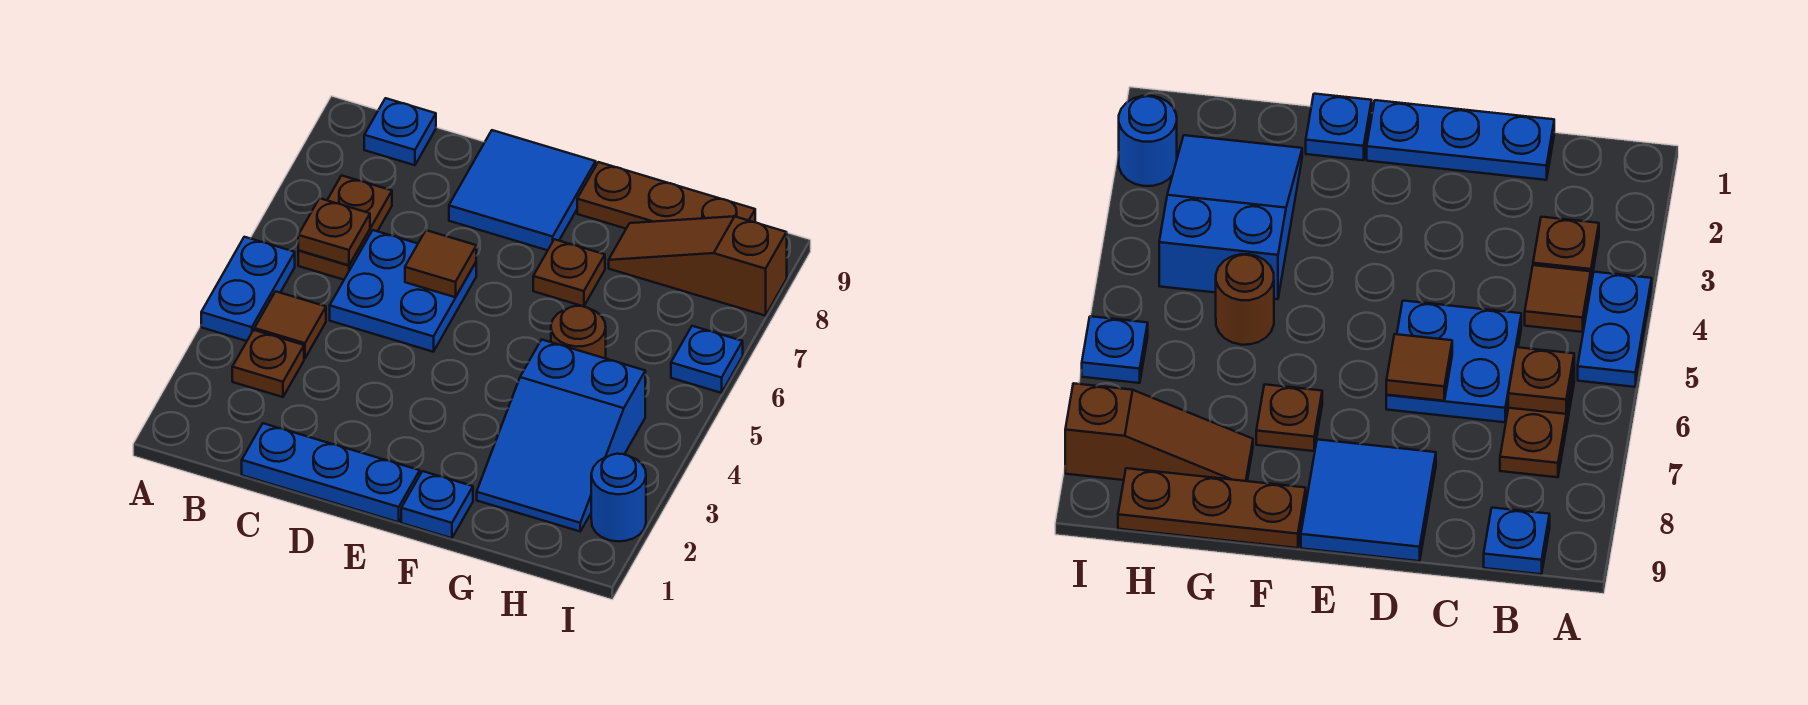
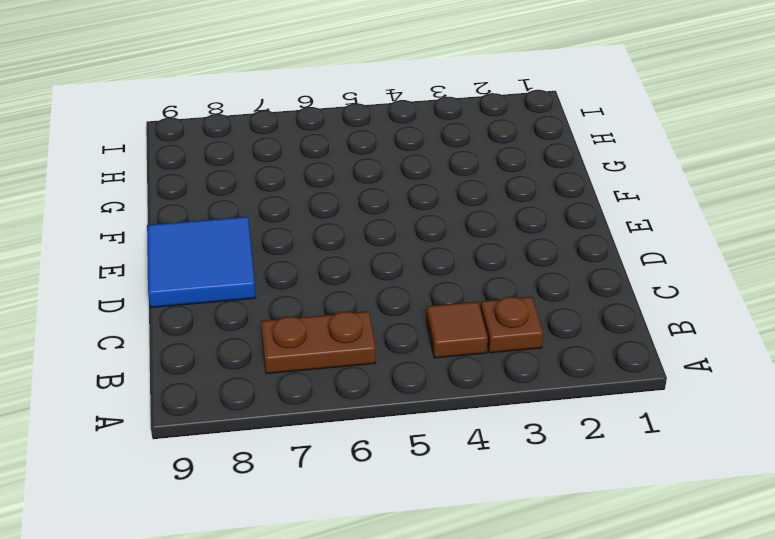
none -> blue plate A4:A5 level 1
none -> blue plate B9 level 1
none -> blue plate C1:E1 level 1

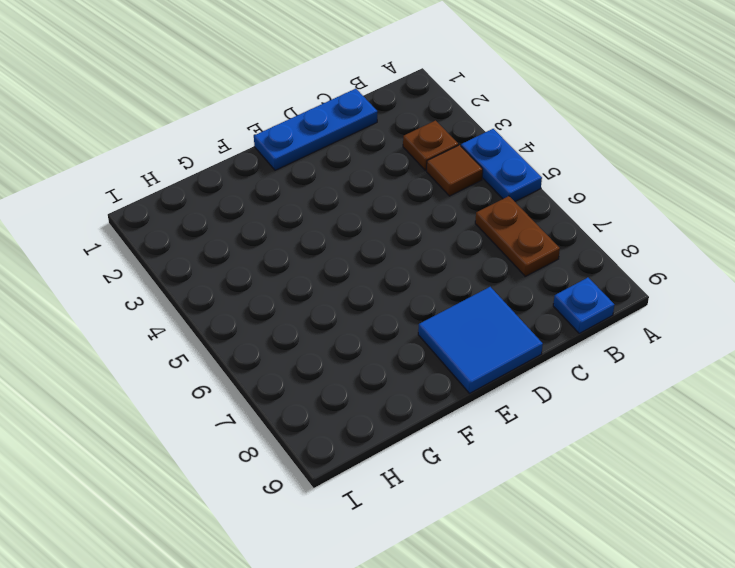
none -> blue plate C5:D6 level 1
none -> blue plate F1 level 1
none -> brown plate F7 level 1

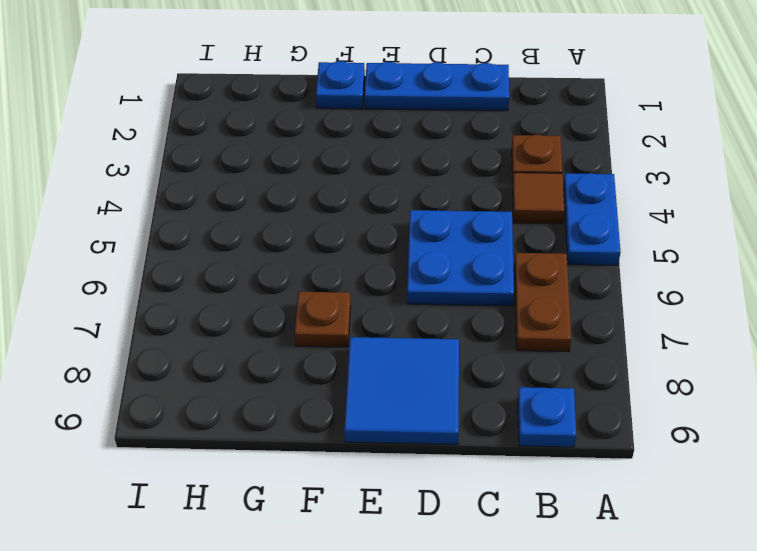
none -> brown plate F9:H9 level 1
none -> blue slope G2:H4 level 1 top 4
none -> brown round brick G5 level 1

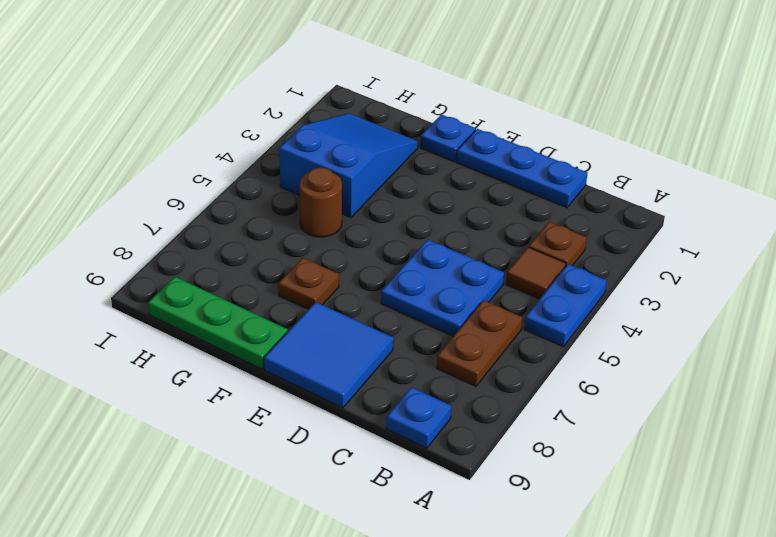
green plate F9:H9 level 1 -> brown plate F9:H9 level 1
none -> brown slope G8:I8 level 1 top I
none -> blue round brick I2 level 1
none -> blue plate I6 level 1

